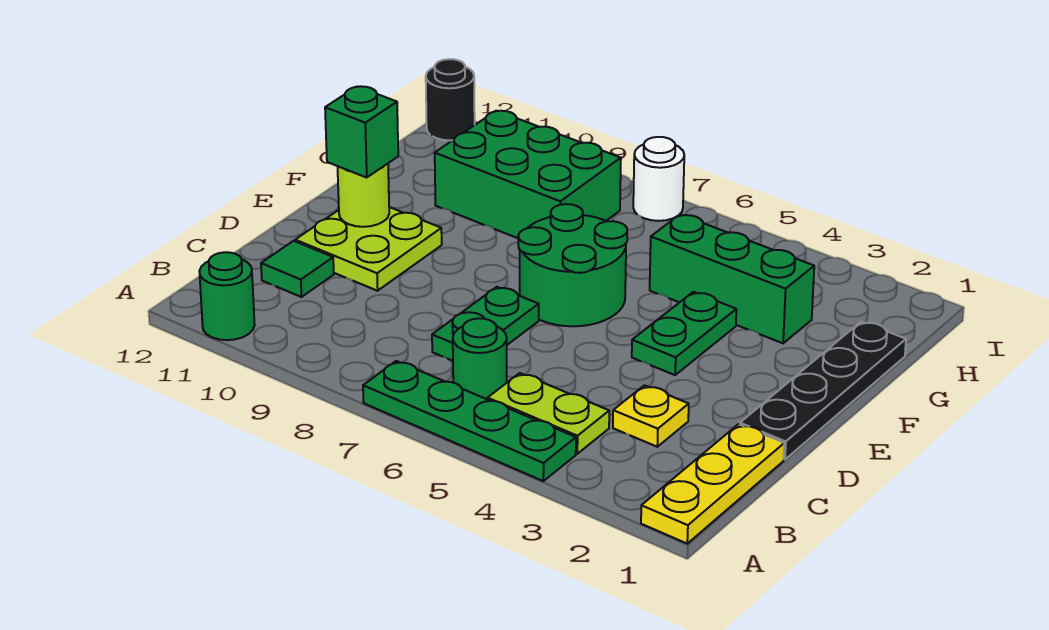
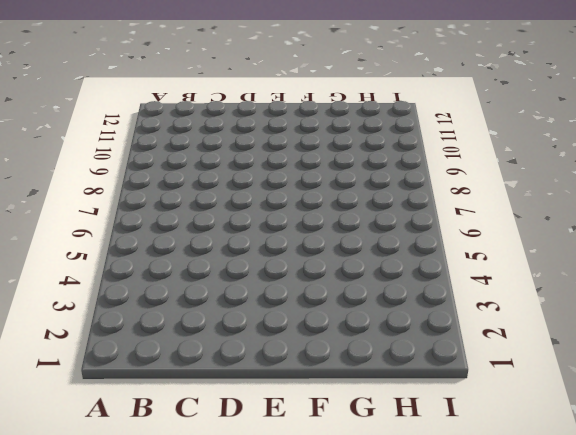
none -> yellow plate A1:C1 level 1
none -> green plate A4:A7 level 1
none -> green round brick A11 level 1

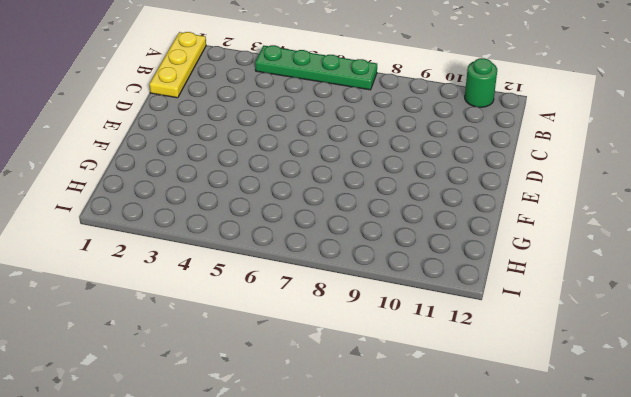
none -> lime plate B4:B5 level 1
none -> green round brick B6 level 1
none -> yellow plate C3 level 1

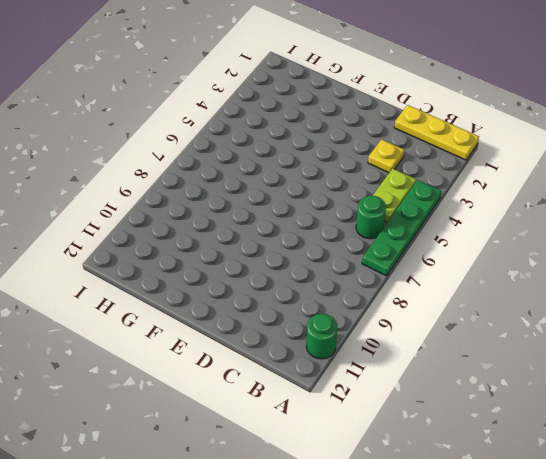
none -> green plate C7:D7 level 1
none -> green tile C11 level 1
none -> black plate D1:G1 level 1

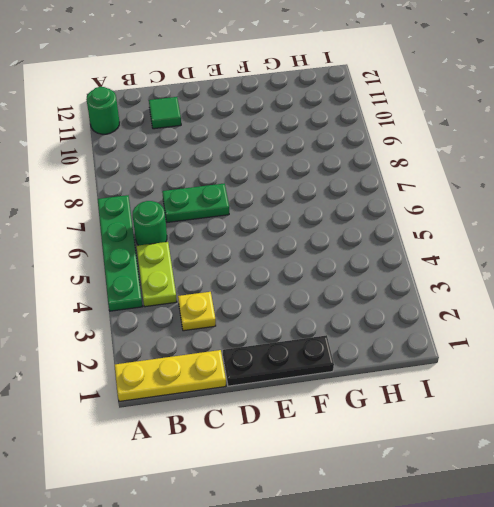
black plate D1:F1 level 1 -> black plate D1:G1 level 1
none -> lime plate D10:E11 level 1
none -> green plate E4:F4 level 1
none -> green round brick E6:F7 level 1

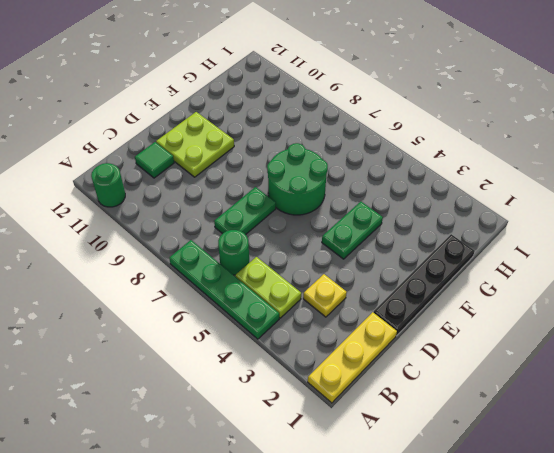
none -> green brick G3:G5 level 1
none -> green brick G8:H10 level 1
none -> white round brick I7 level 1

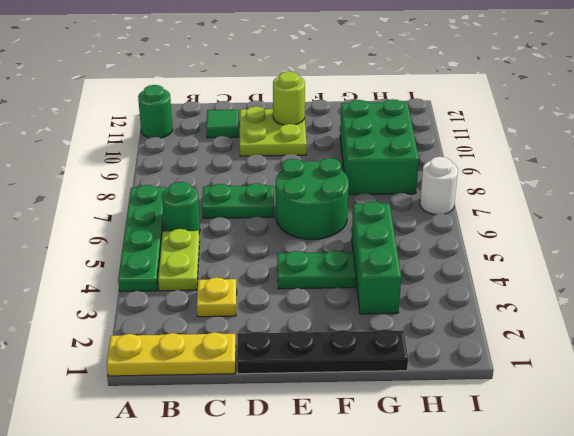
none -> black round brick I12 level 1
none -> green brick E11 level 3

